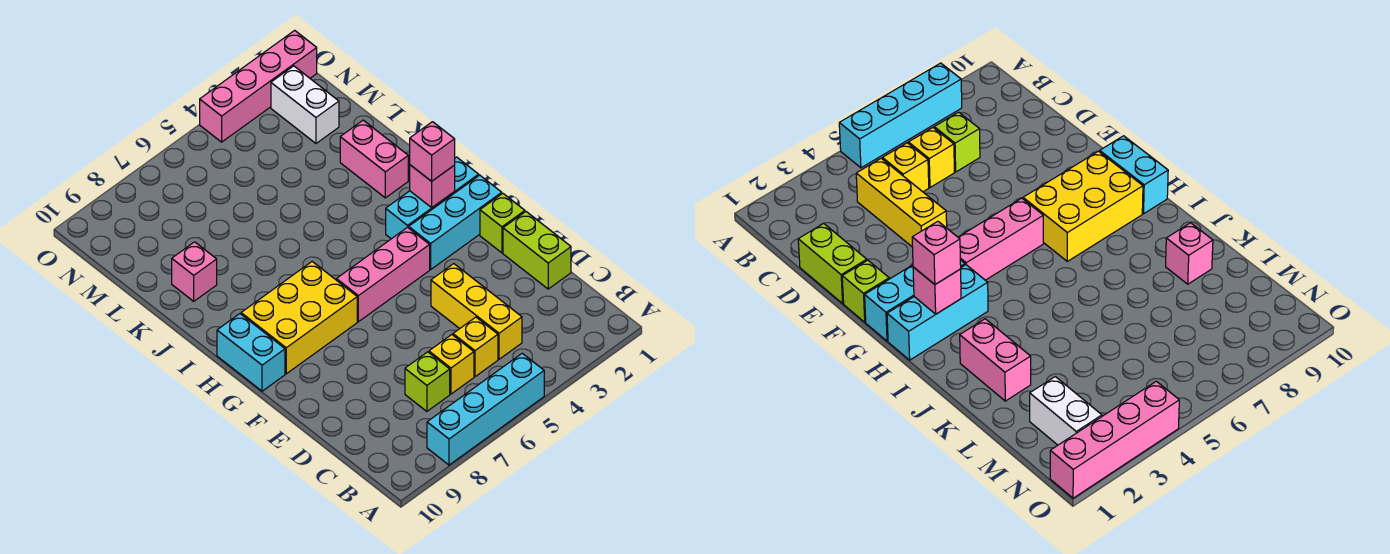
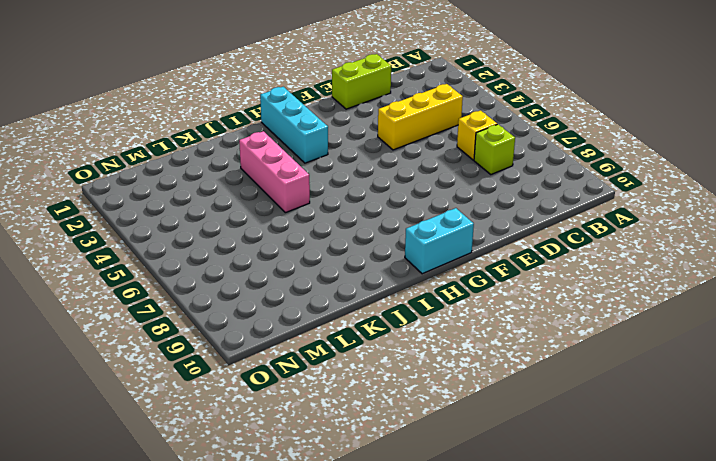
pink brick J3:J5 level 1 -> pink brick G4:G6 level 1
none -> cyan brick A5:A8 level 1
none -> yellow brick C5 level 1
none -> lime brick F1 level 1

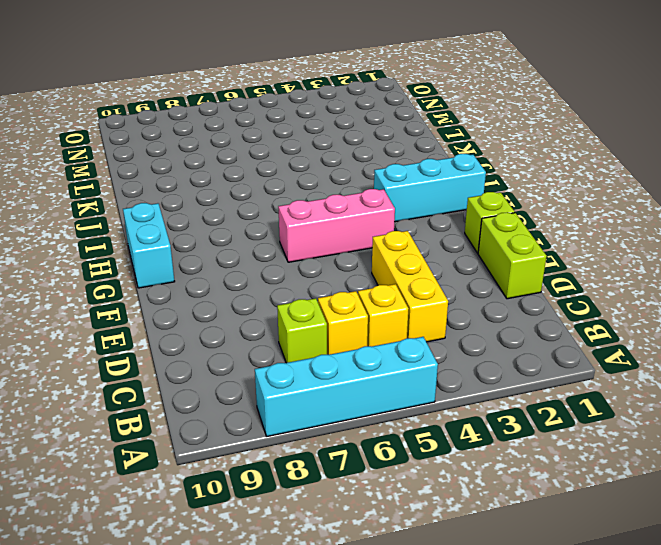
none -> cyan brick G1:G3 level 1
none -> yellow brick G7:H9 level 1
none -> pink brick J2:K2 level 1

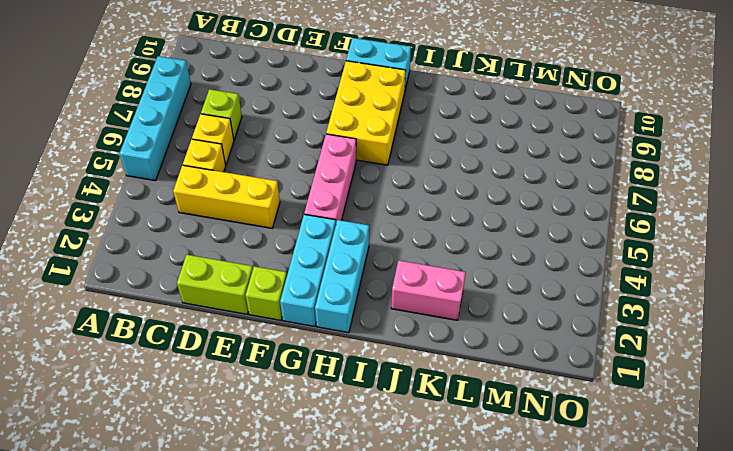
none -> pink brick K9 level 1
none -> white brick M2:N2 level 1
none -> pink brick O1:O4 level 1

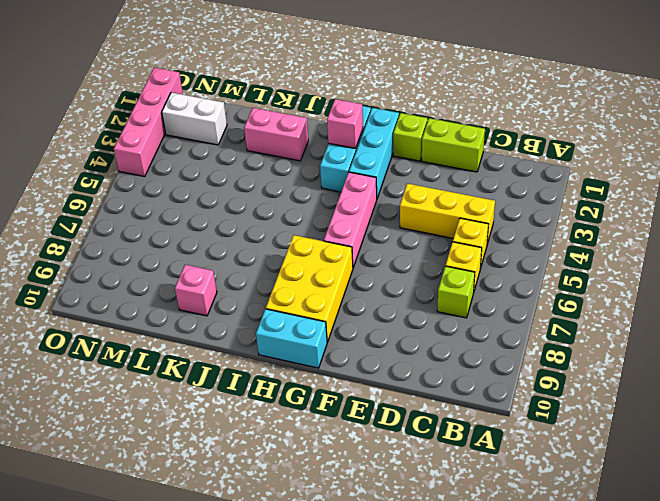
none -> cyan brick A5:A8 level 1
none -> pink brick H2 level 3

